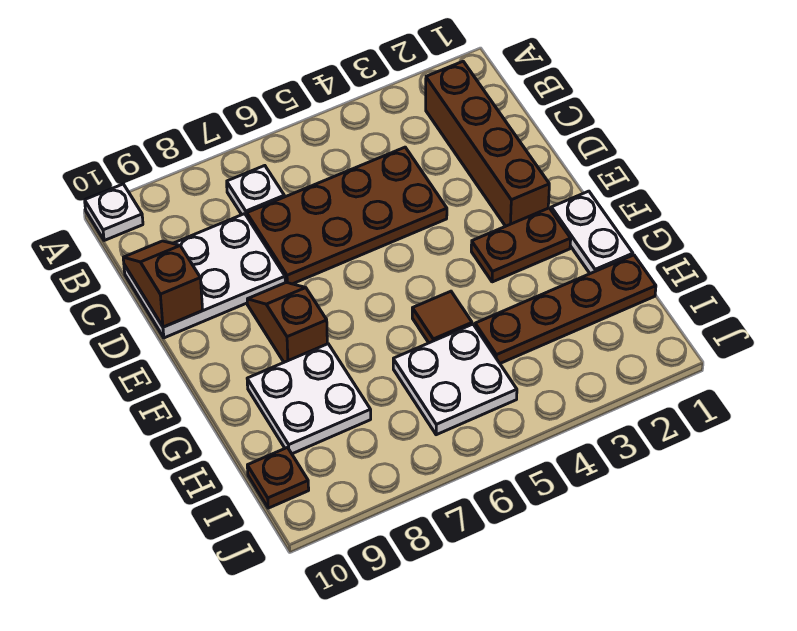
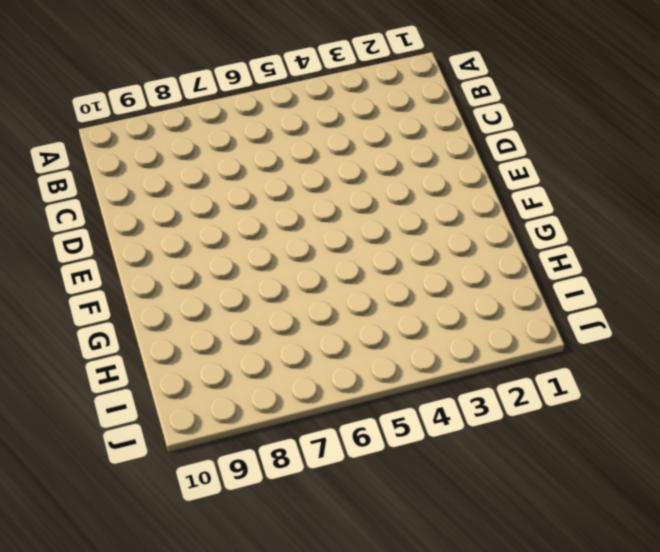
none -> white plate A10 level 1
none -> brown brick B2:E2 level 1
none -> white plate B7 level 1

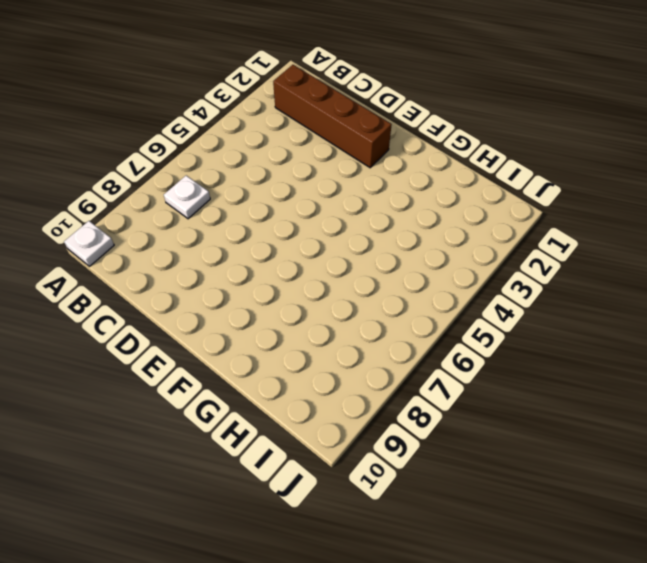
none -> brown plate C4:D7 level 1
none -> white plate C8:D10 level 1
none -> brown slope E8:F8 level 1 top F

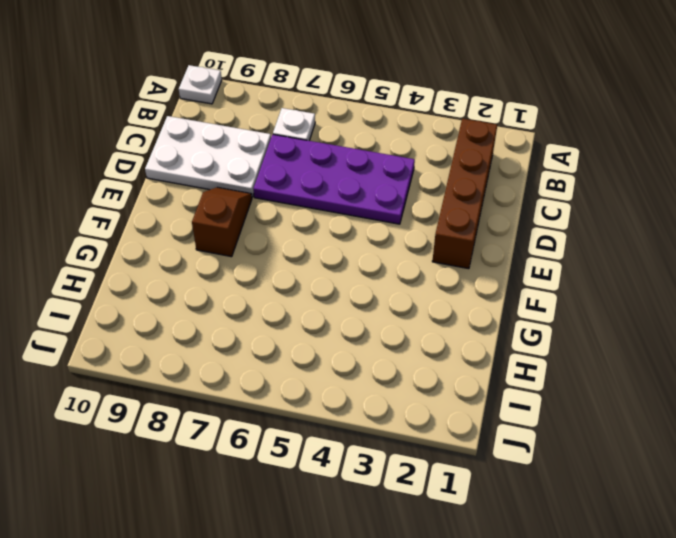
purple plate C4:D7 level 1 -> brown plate C4:D7 level 1
none -> white plate F1:G1 level 1
none -> brown plate F2:F3 level 1
none -> brown tile G5 level 1

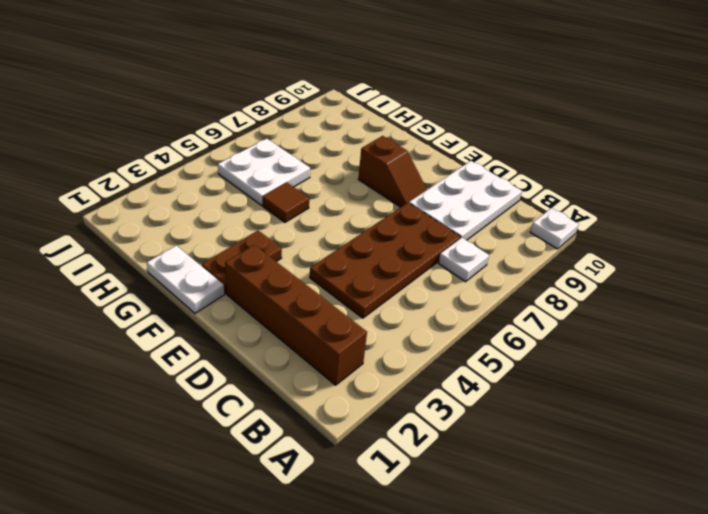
none -> white plate G8:H9 level 1
none -> brown plate H1:H4 level 1
none -> brown plate I10 level 1

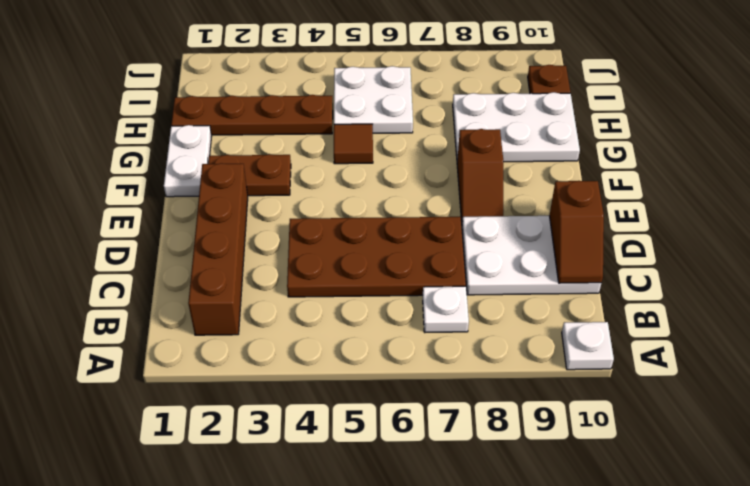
white plate G8:H10 level 1 -> white plate G8:H9 level 1

